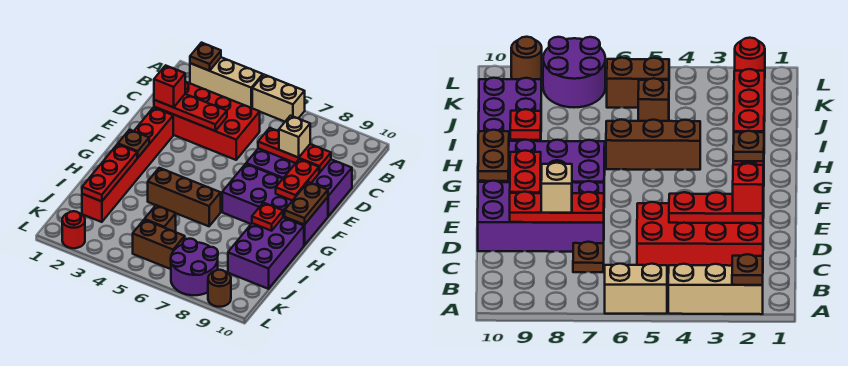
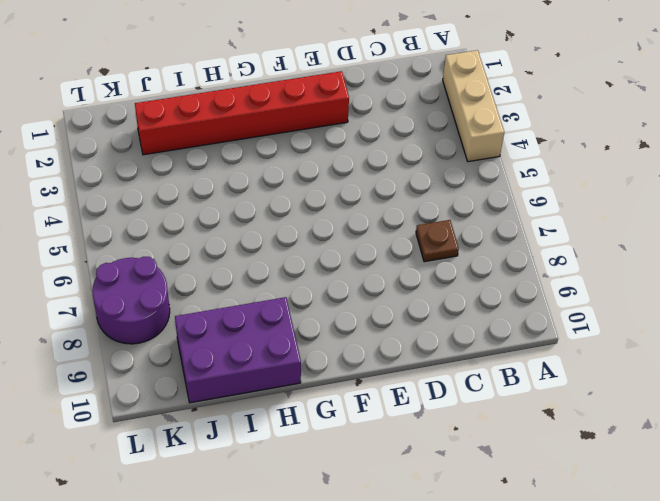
none -> tan brick A5:A6 level 1
none -> red brick C2:D5 level 1
none -> purple brick D7:E10 level 1

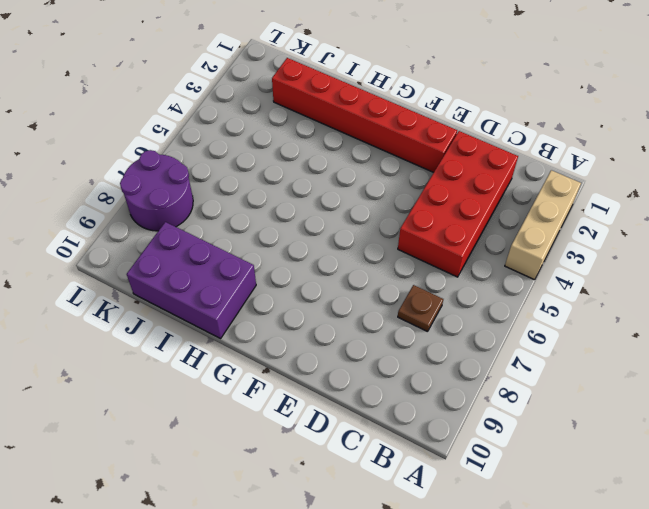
none -> tan brick A5:A6 level 1
none -> purple brick D7:E10 level 1
none -> purple brick F7:G10 level 1

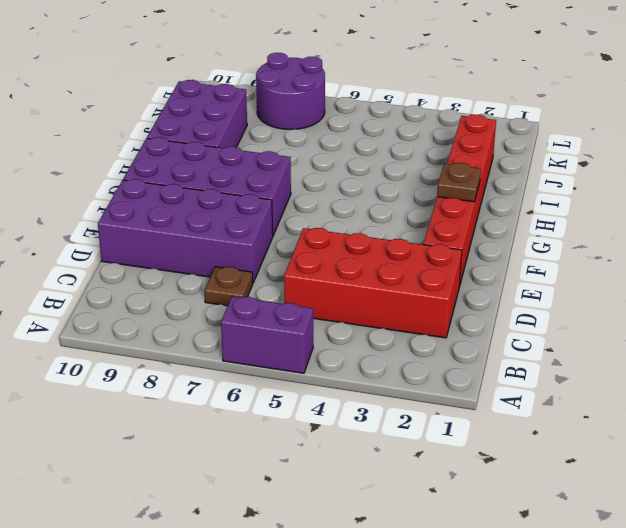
purple brick A5:A6 level 1 -> tan brick A5:A6 level 1
none -> tan brick A2:A4 level 1
none -> brown brick H4:H6 level 1
none -> brown brick J5 level 1

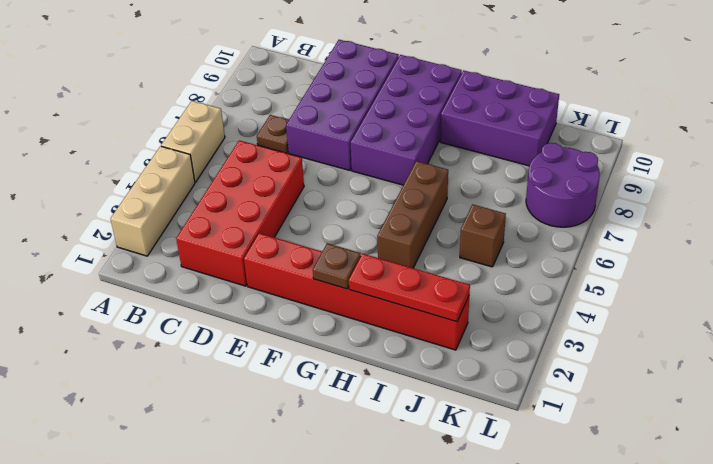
none -> brown brick K5:K6 level 1
none -> red round brick L2 level 1
none -> brown round brick L9 level 1

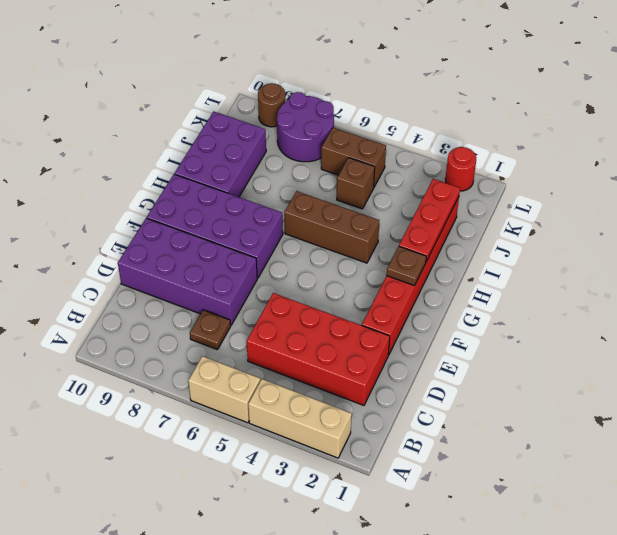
none -> brown plate A2 level 2
none -> red plate D2:D4 level 2
none -> red plate D7:D9 level 2

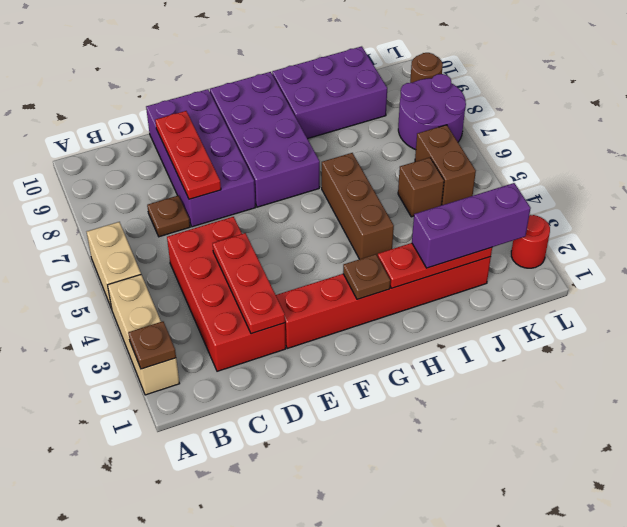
purple brick I2:K2 level 3 -> none
none -> red plate E9:F9 level 2
none -> brown plate F10:G10 level 2
none -> red plate H9 level 2

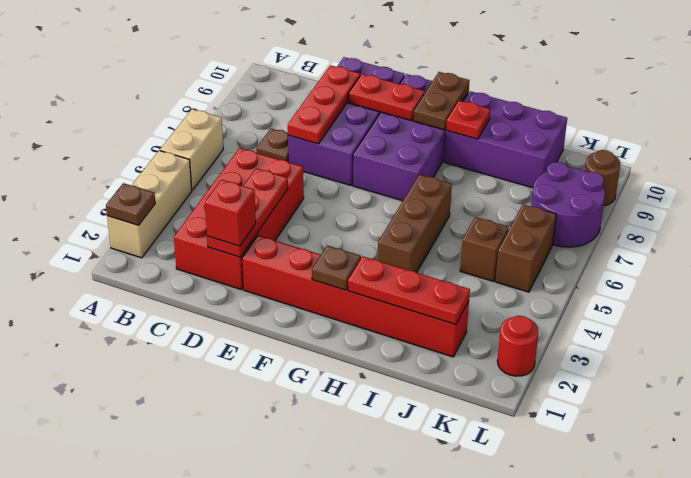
brown plate G9:G10 level 2 -> brown plate F10:G10 level 2
none -> tan brick D8 level 3

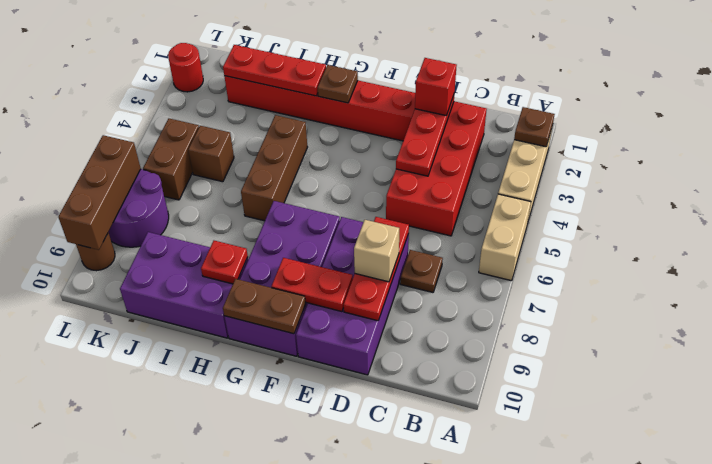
brown brick L7:L9 level 2 -> none

